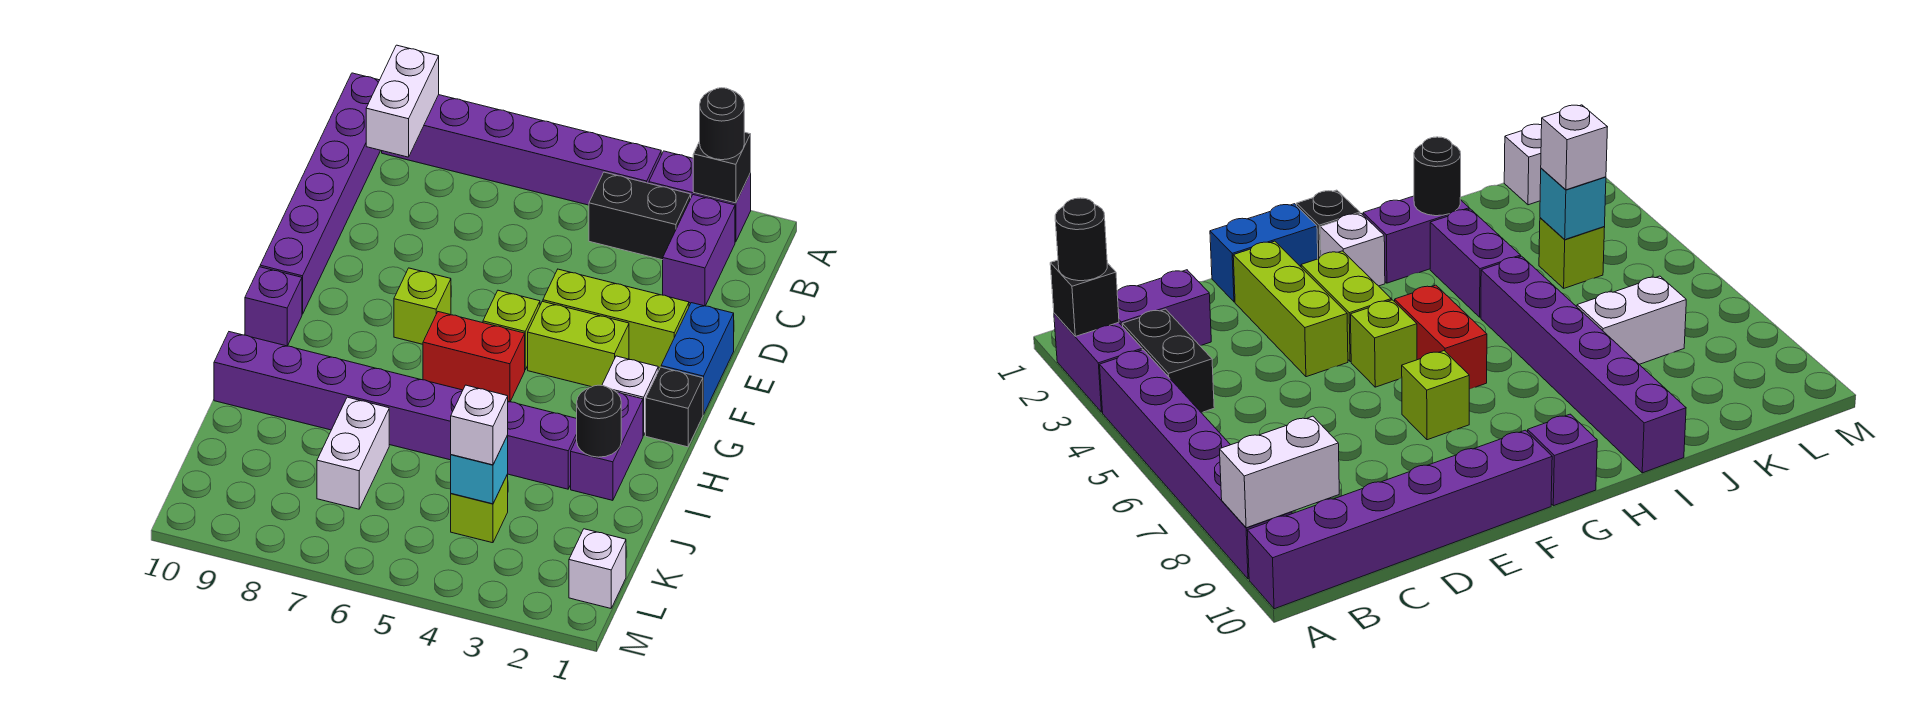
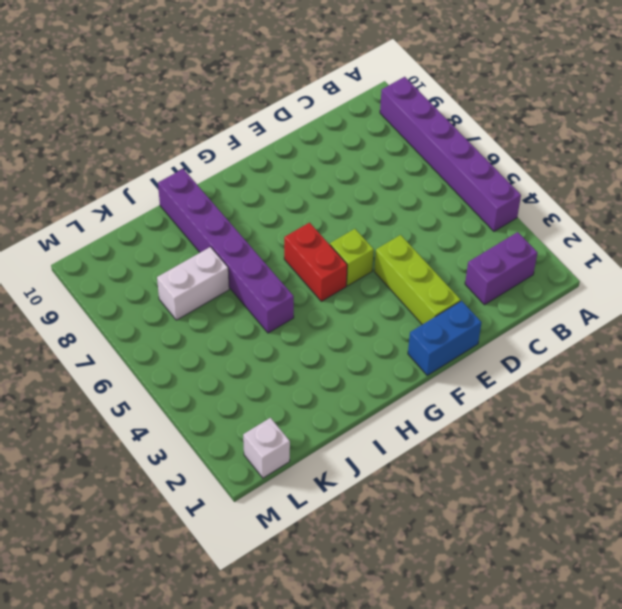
none -> purple brick A2:A3 level 1
none -> purple brick A10:F10 level 1
none -> black brick B3:B4 level 1

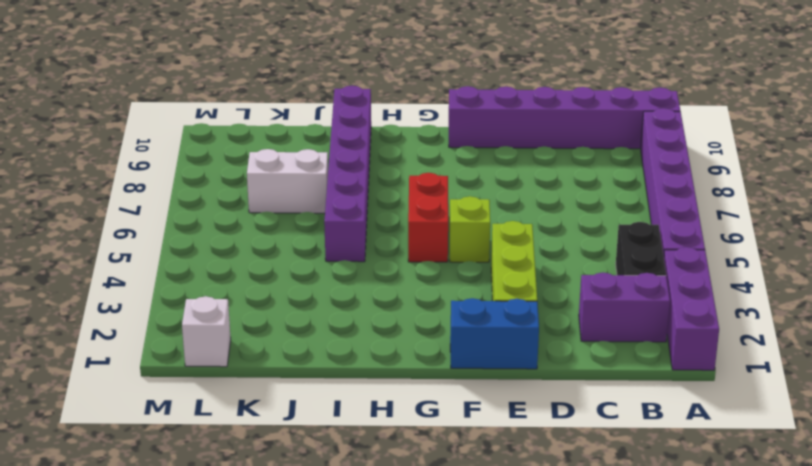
purple brick A1:A3 level 1 -> purple brick A2:A3 level 1
none -> lime brick F3:F4 level 1
none -> lime brick F7 level 1
none -> black brick G1 level 1

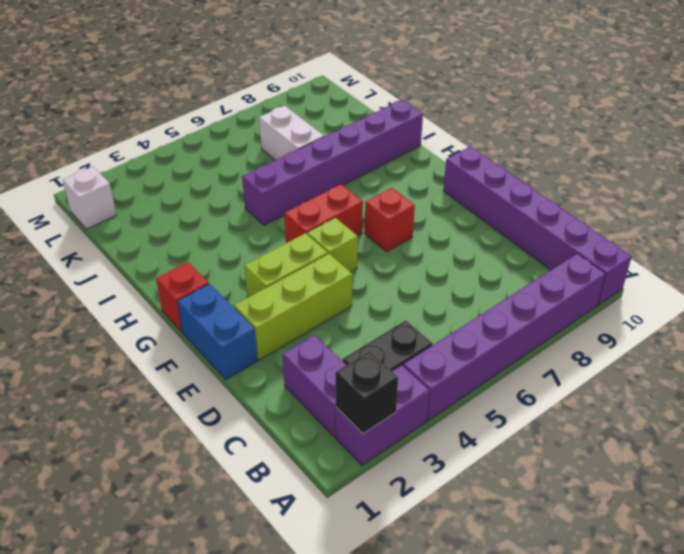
red brick F7 level 1 -> lime brick F7 level 1
red brick G1 level 1 -> black brick G1 level 1
none -> white brick G2 level 1
none -> purple brick G10 level 1
none -> purple brick H2:I2 level 1

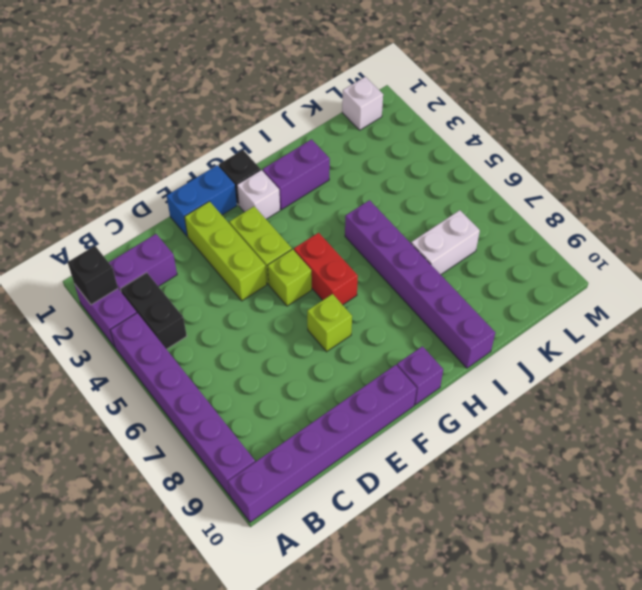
none -> purple brick I3:I4 level 1
none -> lime brick K4 level 1
none -> white brick A9:B9 level 2

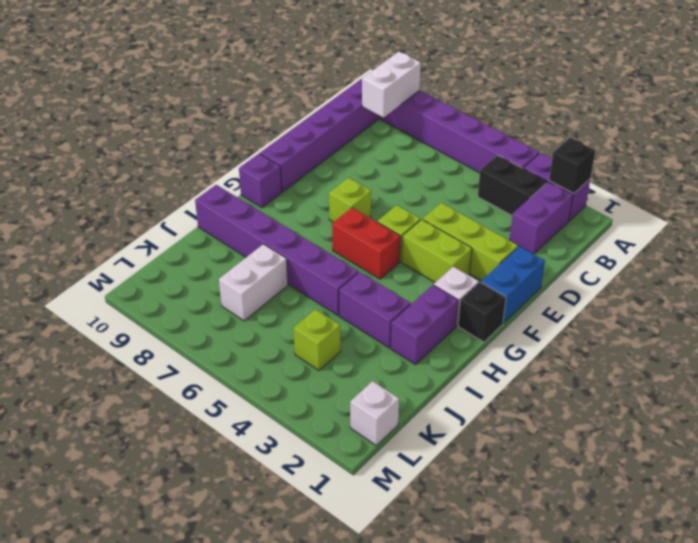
none -> black round brick I2 level 2
none -> cyan brick K4 level 2
none -> black round brick A2 level 3

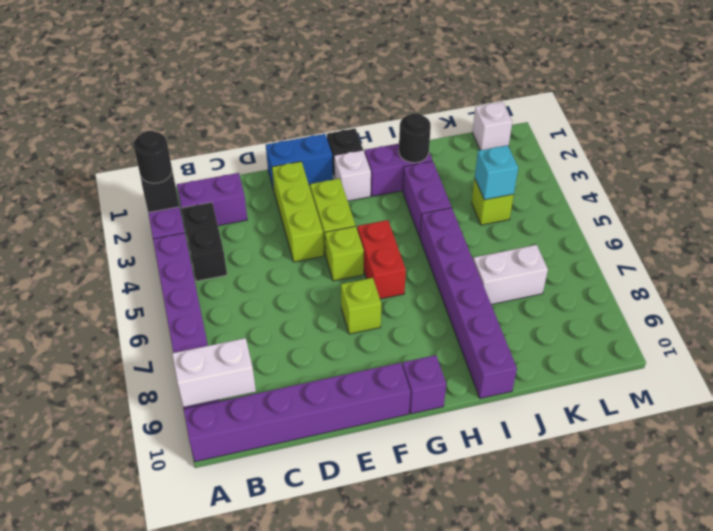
none -> white brick K4 level 3

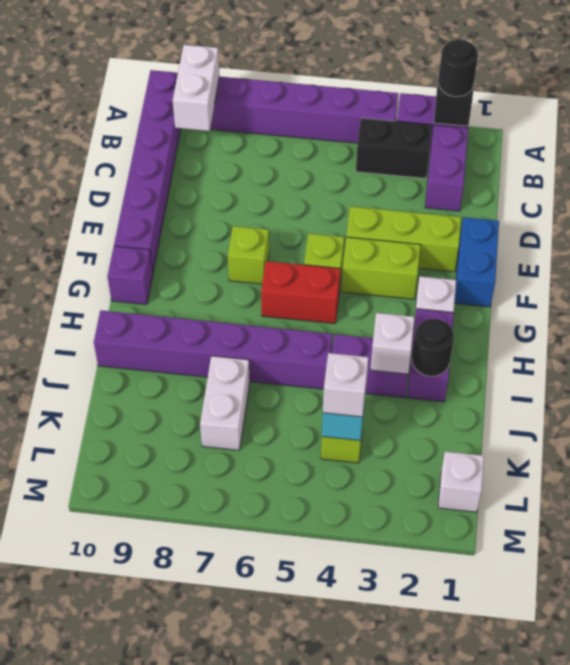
white brick I3 level 2 -> none
none -> black brick G1 level 1

